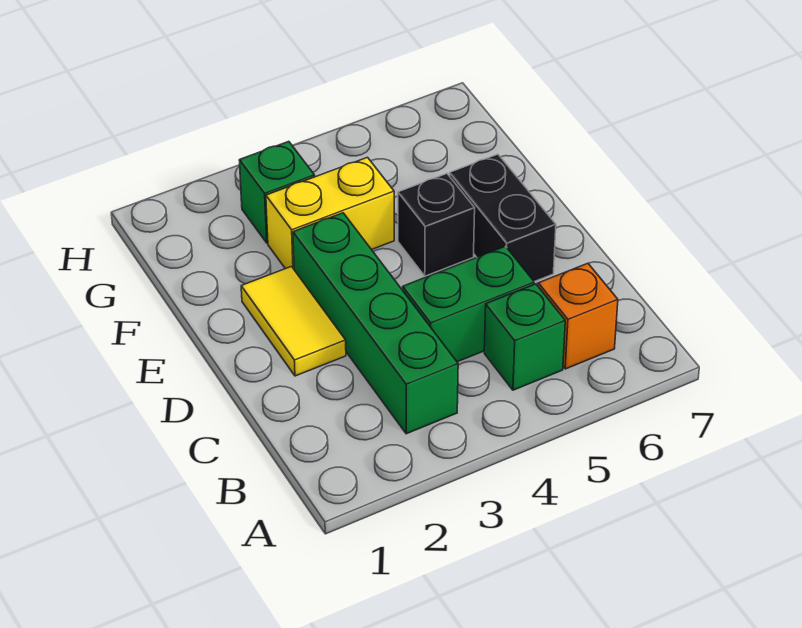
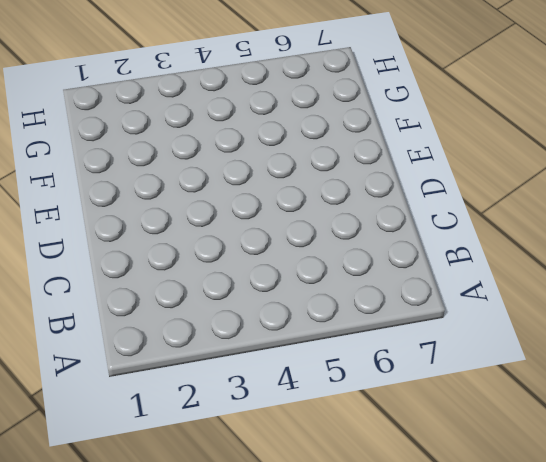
none -> green brick B3:E3 level 1
none -> green brick B5 level 1

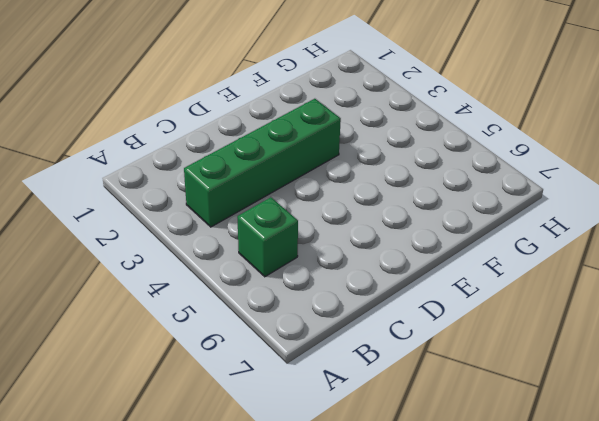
none -> orange brick B6 level 1
none -> green brick C4:C5 level 1

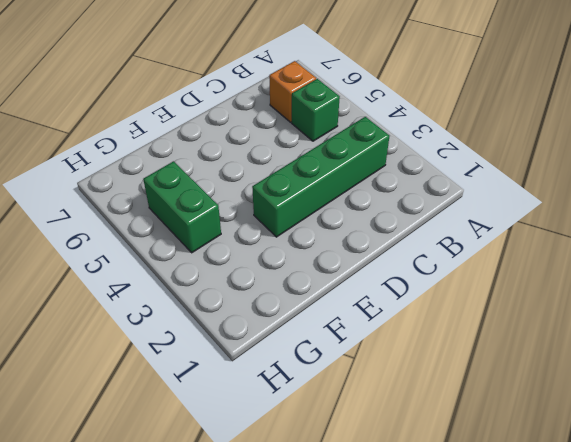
green brick G4:G5 level 1 -> green brick C4:C5 level 1
none -> yellow tile D2:E2 level 1
none -> black brick D6:E6 level 1

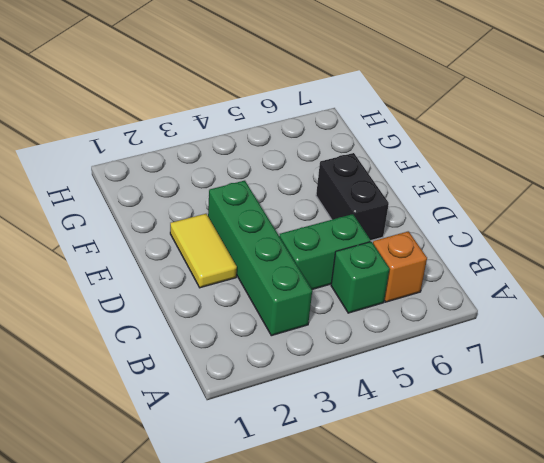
none -> black brick E5 level 1
none -> yellow brick F3:F4 level 1

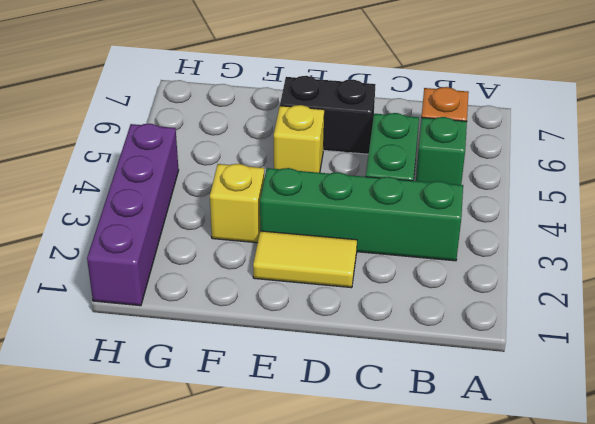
yellow brick E5 level 1 -> black brick E5 level 1
yellow brick F3 level 1 -> yellow brick F3:F4 level 1
purple brick H1:H4 level 1 -> none
none -> green brick G3 level 1

